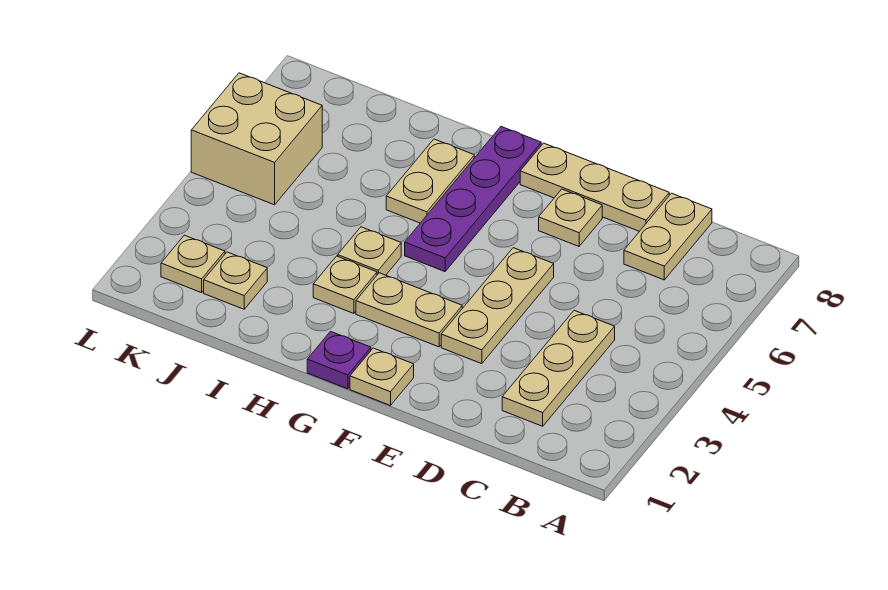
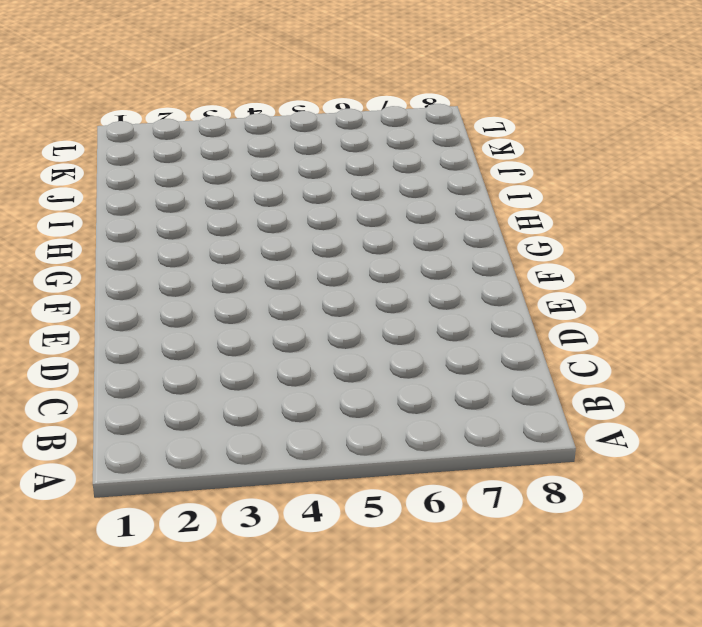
none -> tan plate C2:C4 level 1
none -> tan plate C7:C8 level 1
none -> tan plate D8:F8 level 1

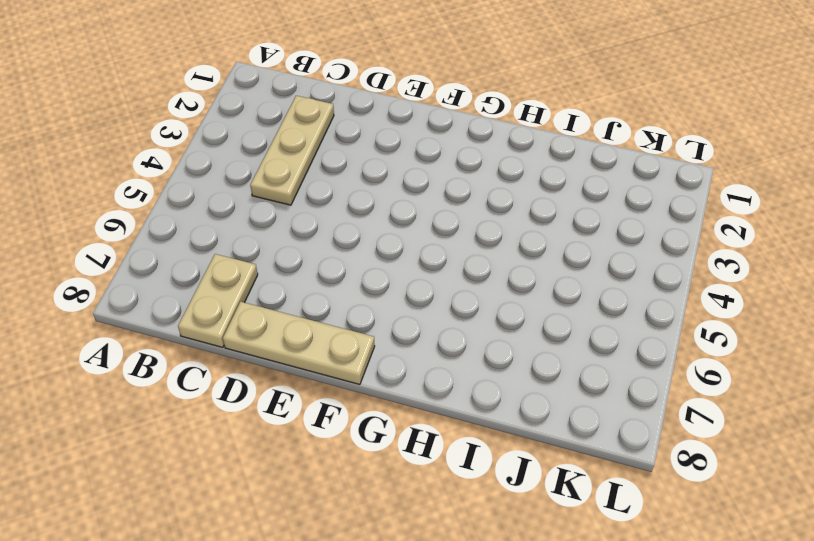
none -> tan plate E3:E5 level 1
none -> tan plate E7 level 1
none -> tan plate F1 level 1

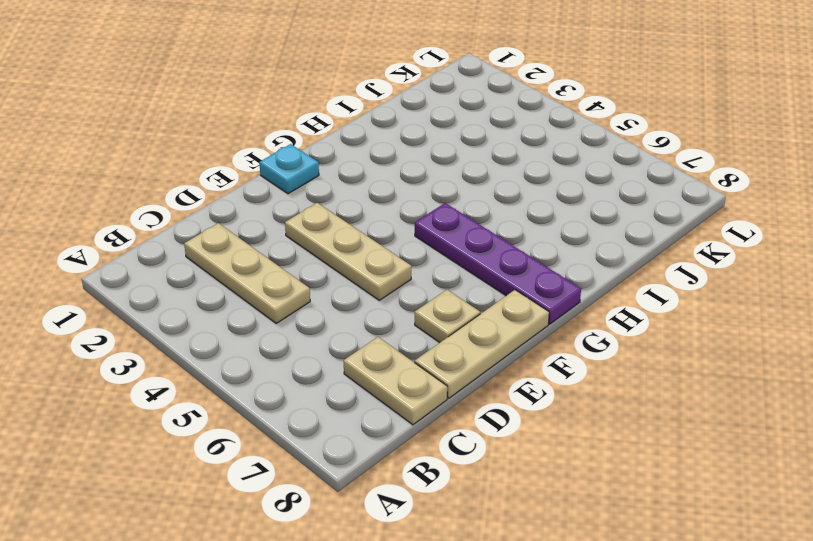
cyan plate F1 level 1 -> tan plate F1 level 1
none -> tan plate F3:G3 level 1
none -> purple plate G1 level 1
none -> tan plate H3 level 1

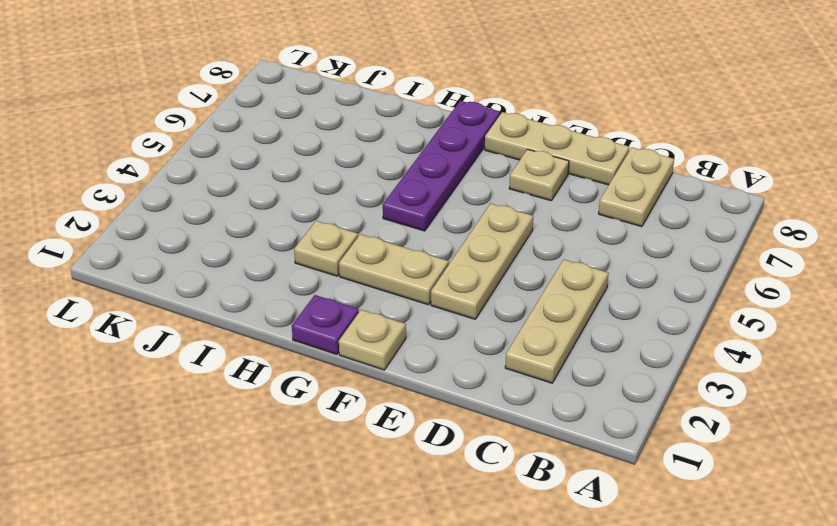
none -> tan plate H4 level 1
none -> tan plate H6:H7 level 1
none -> tan plate J2 level 1

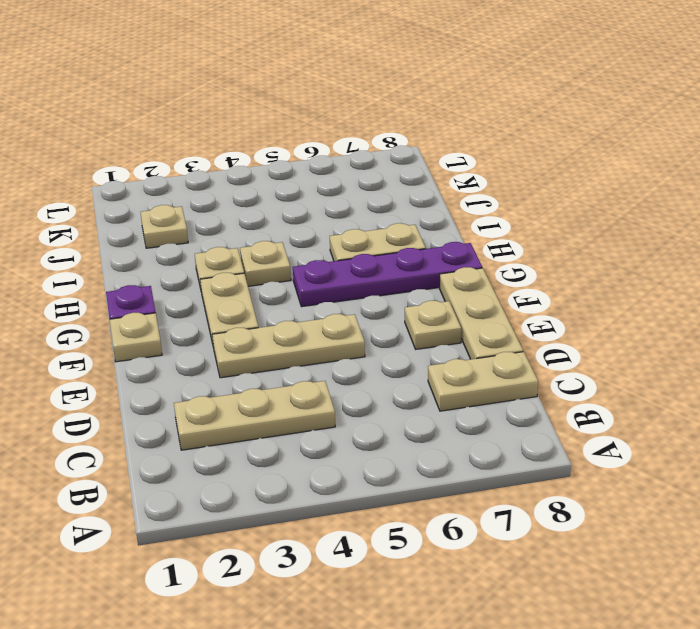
none -> tan plate K2 level 1
none -> tan brick K5:L6 level 1

